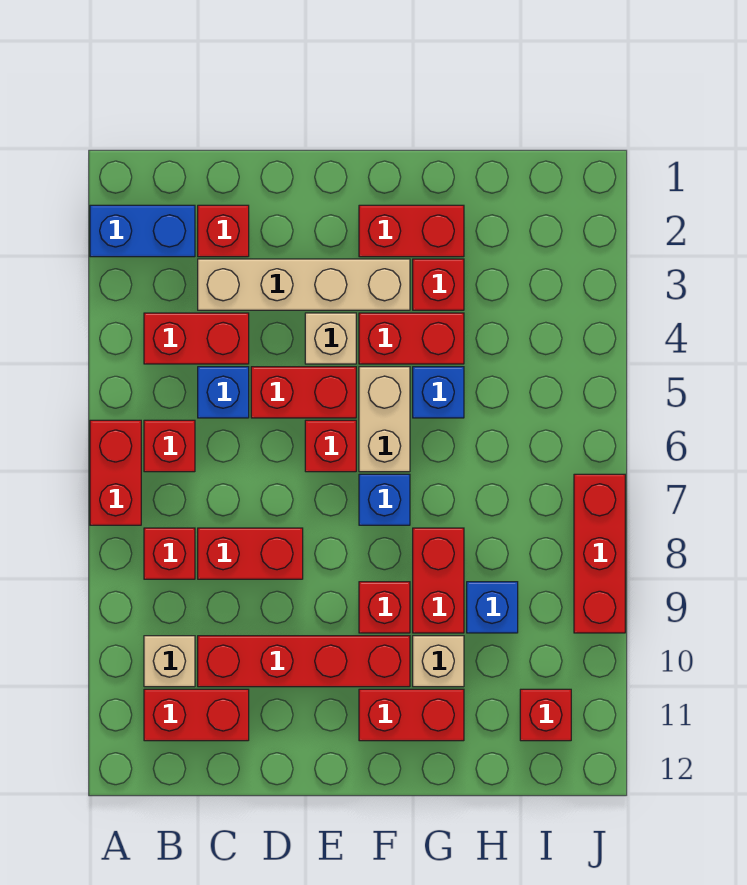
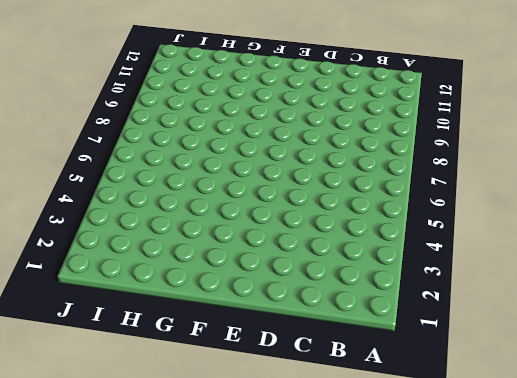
none -> blue brick A2:B2 level 1
none -> red brick A6:A7 level 1
none -> red brick B4:C4 level 1

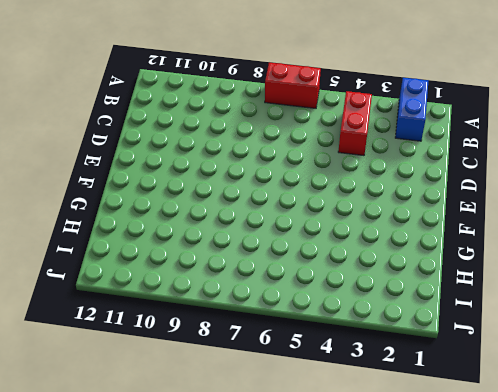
none -> red brick B6 level 1
none -> red brick B8 level 1
none -> tan brick B10 level 1

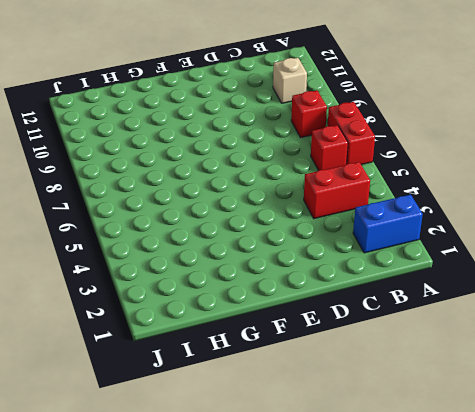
none -> red brick B11:C11 level 1
none -> red brick C2 level 1
none -> tan brick C3:F3 level 1

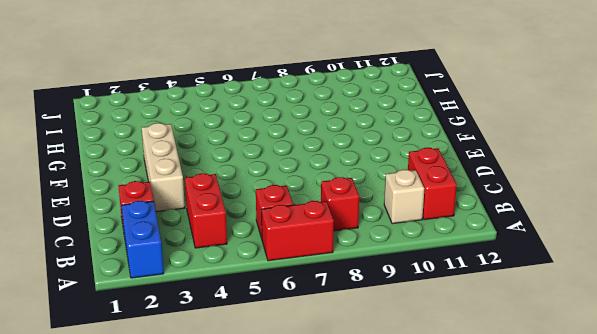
tan brick D3:F3 level 1 -> tan brick C3:F3 level 1
none -> blue brick C5 level 1
none -> red brick C8:D8 level 1
none -> red brick C10:F10 level 1

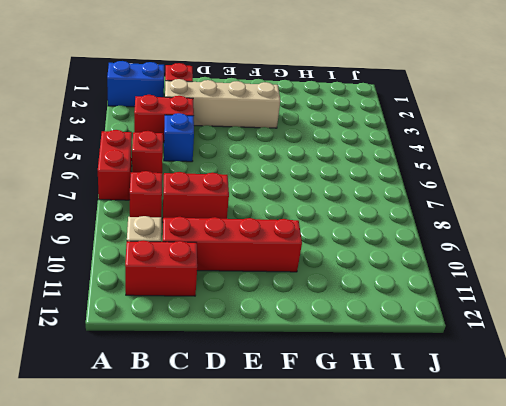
none -> red brick D5:E5 level 1
none -> tan brick E4 level 1
none -> red brick E6 level 1

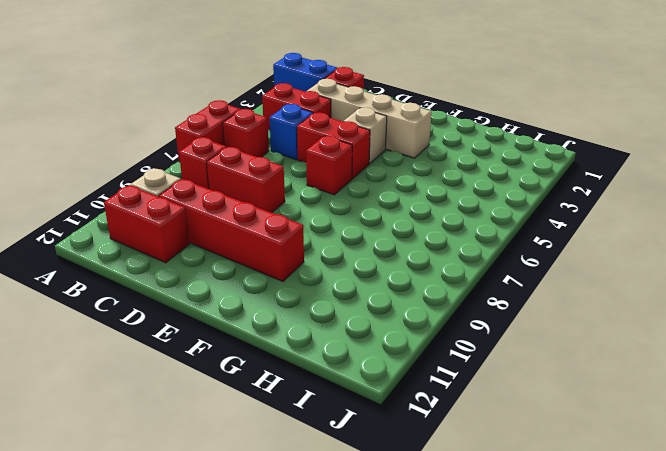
none -> red brick F2:G2 level 1
none -> red brick F4:G4 level 1
none -> tan brick F5:F6 level 1

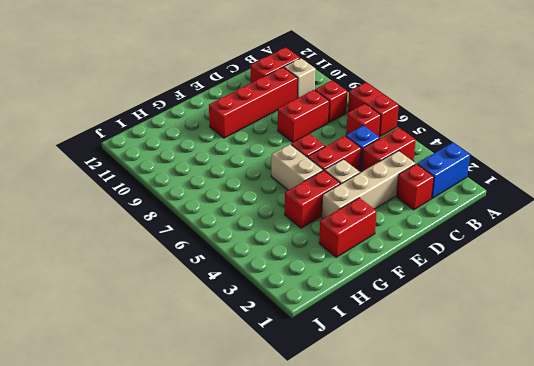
none -> blue brick F7 level 1
none -> red brick F9 level 1
none -> red brick F11:G11 level 1

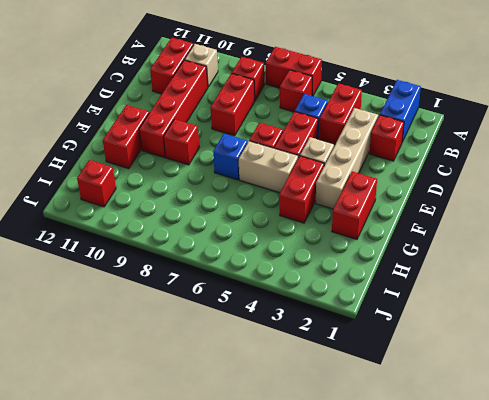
none -> red brick G3 level 1
none -> blue brick G5 level 1
none -> red brick G8:G9 level 1

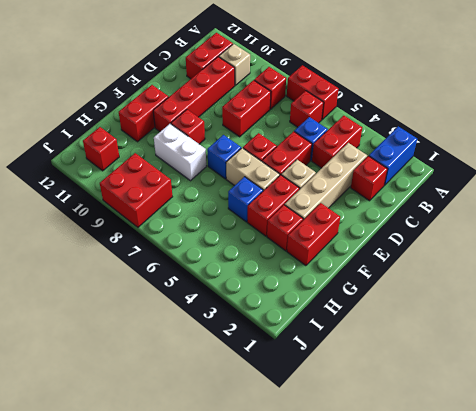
white brick G8:G9 level 1 -> red brick G8:G9 level 1
red brick I8:J9 level 1 -> red brick J7:J9 level 1
none -> tan brick G10 level 1
none -> blue brick H9 level 1

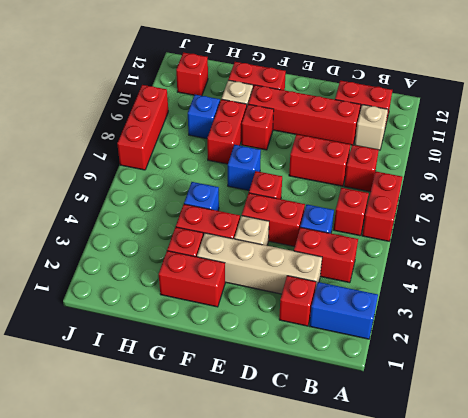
none -> tan brick F5:F6 level 1

